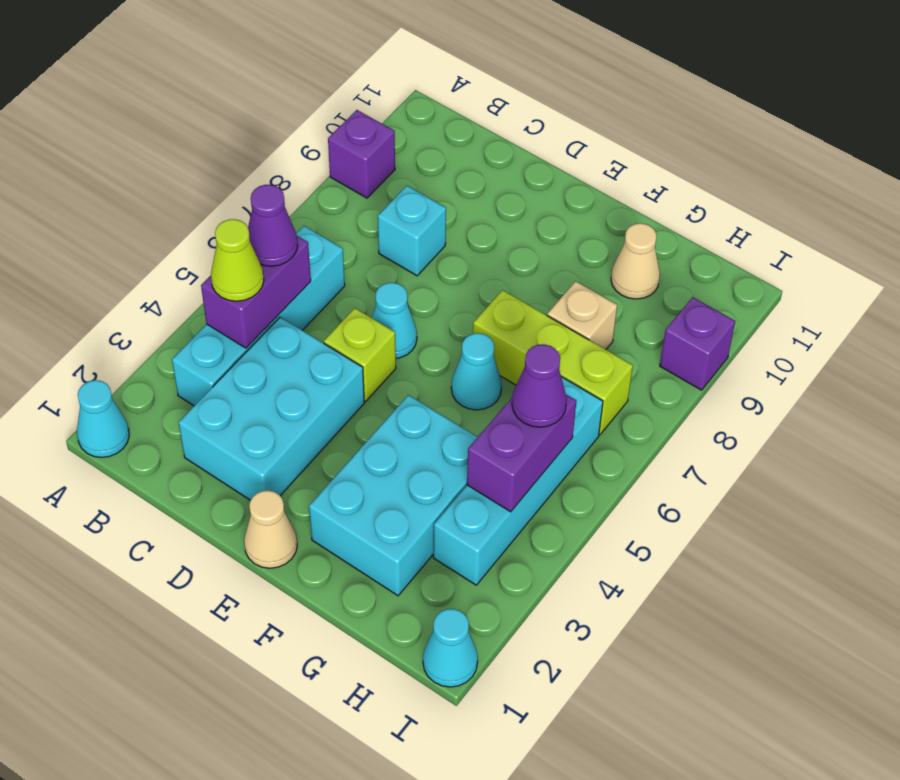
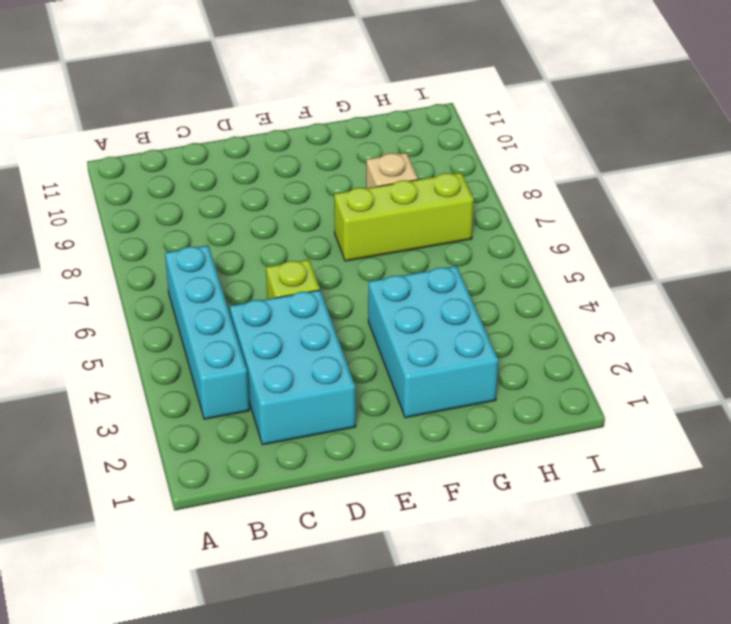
none -> cyan cone A1 level 1
none -> purple brick A9 level 1
none -> cyan brick C8 level 1

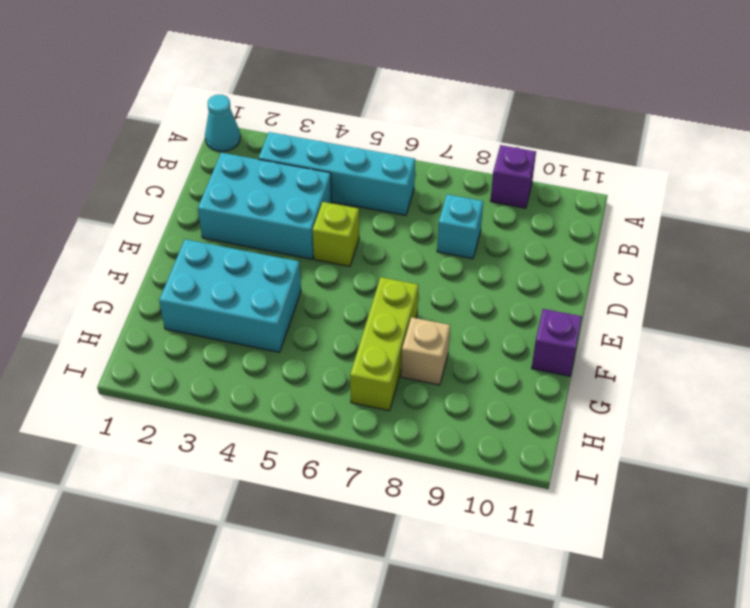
purple brick F11 level 1 -> purple brick I9 level 1
none -> cyan cone D6 level 1
none -> tan cone E1 level 1
none -> cyan cone F6 level 1

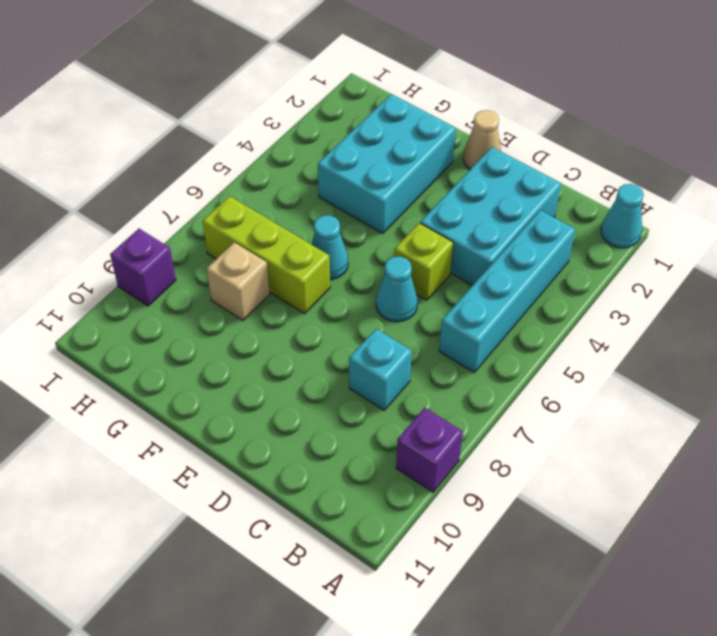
none -> tan cone G10 level 1
none -> cyan brick H3:H6 level 1
none -> cyan cone I1 level 1

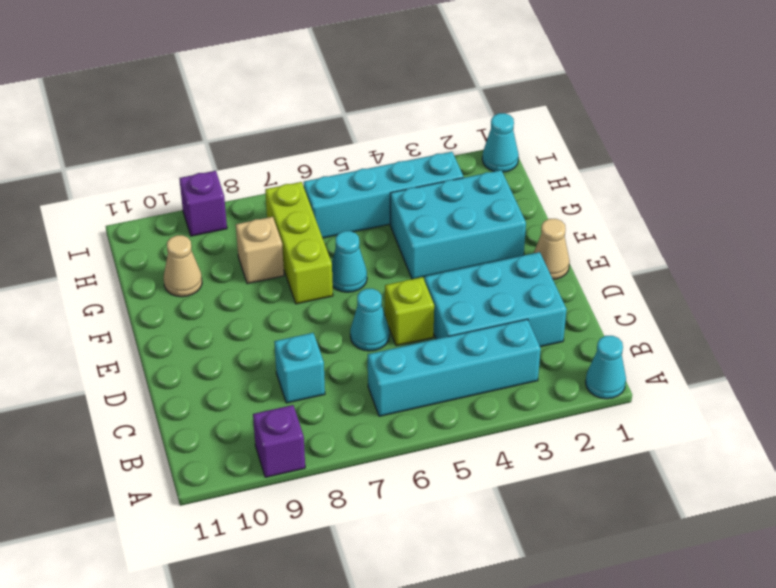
none -> purple brick B4:B5 level 2
none -> purple brick H4:H5 level 2
none -> lime cone B4 level 3

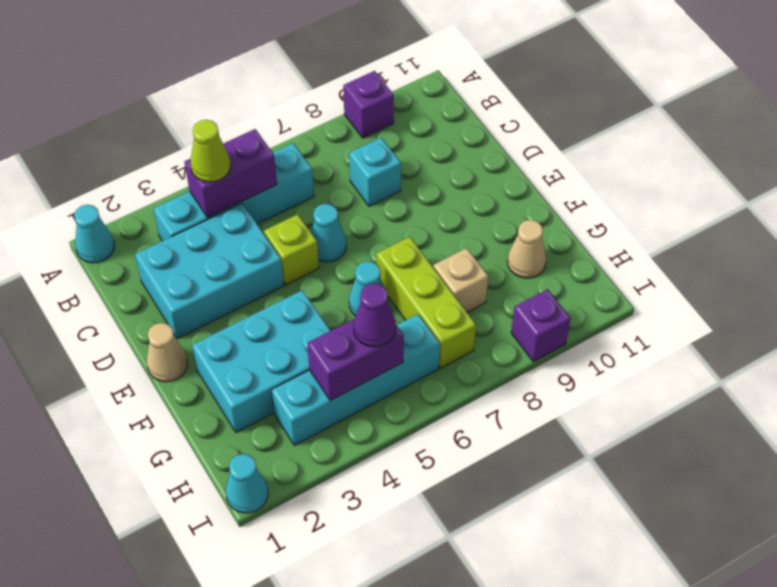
none -> purple cone B5 level 3

